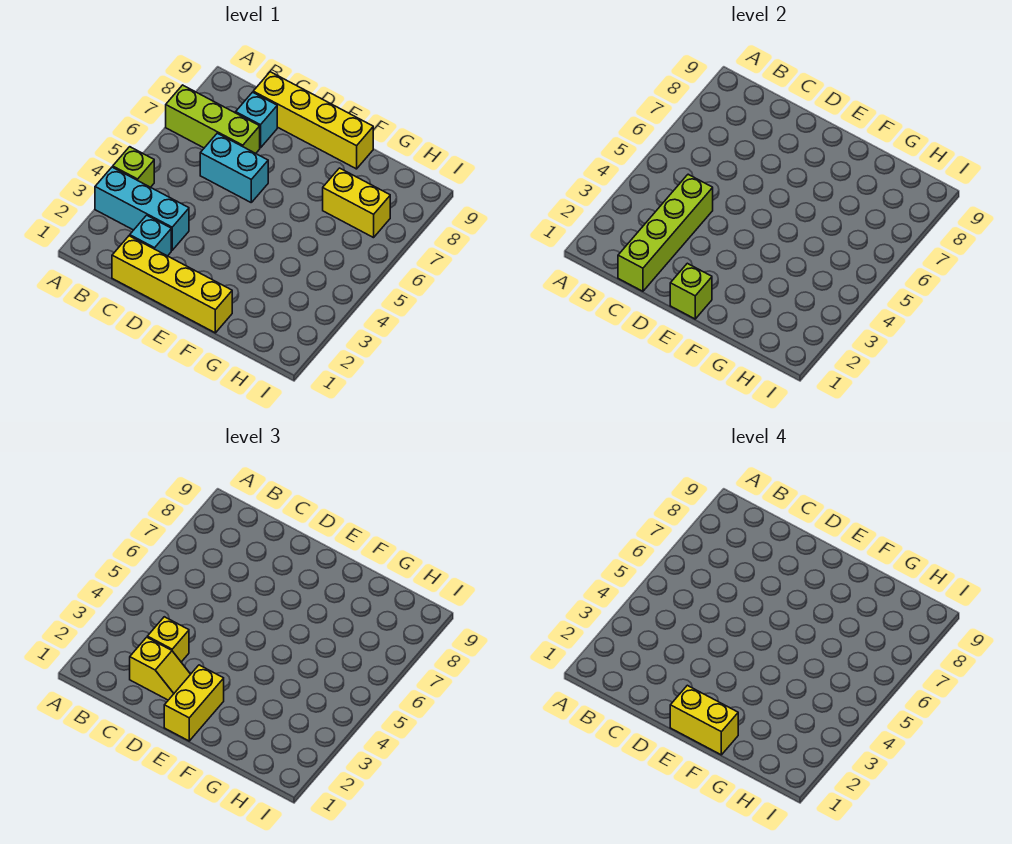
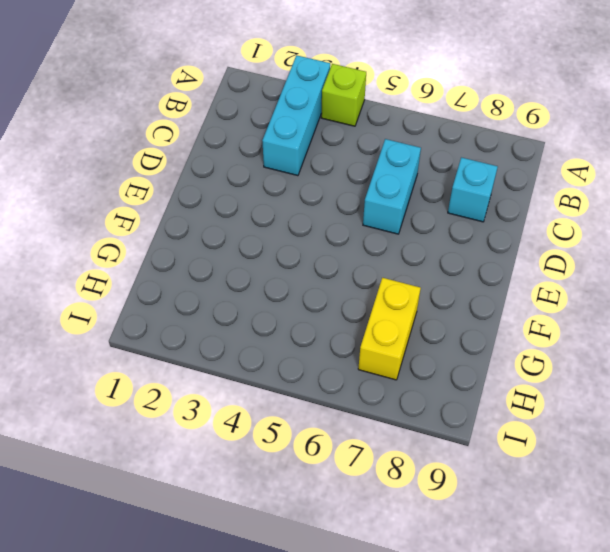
none -> lime brick A7:C7 level 1
none -> yellow brick C1:F1 level 1
none -> cyan brick C2 level 1

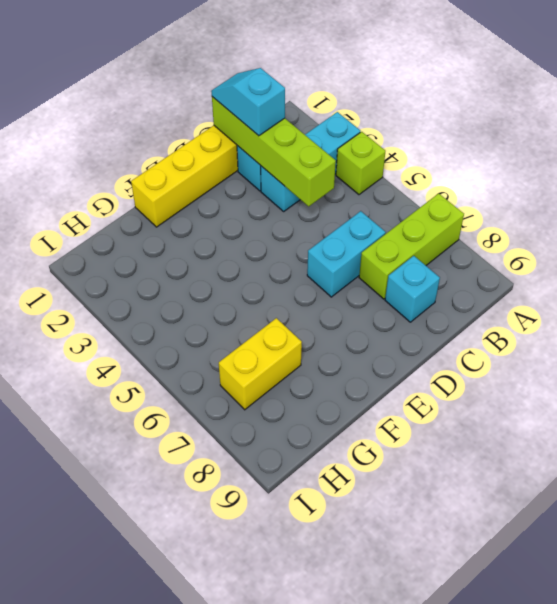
cyan slope C1:C2 level 3 top 2 -> yellow slope C2:D2 level 3 top C
none -> yellow brick C9:F9 level 1
none -> lime brick E1 level 2
none -> yellow brick C3 level 3

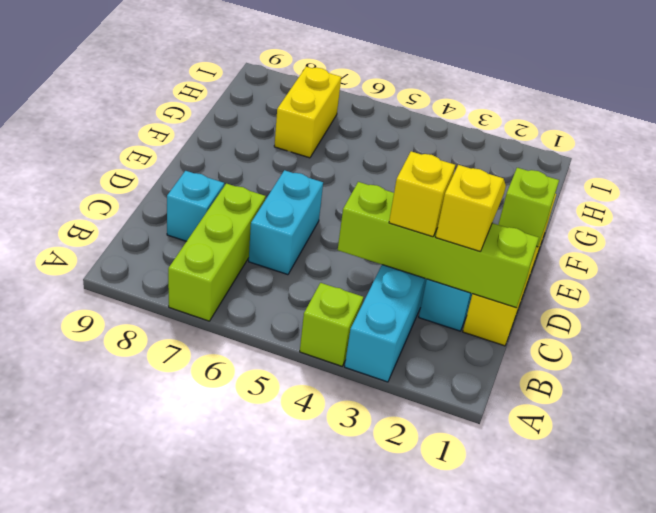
none -> yellow brick C9:F9 level 1
none -> yellow brick E1:E2 level 3
none -> yellow brick E1:F1 level 4

